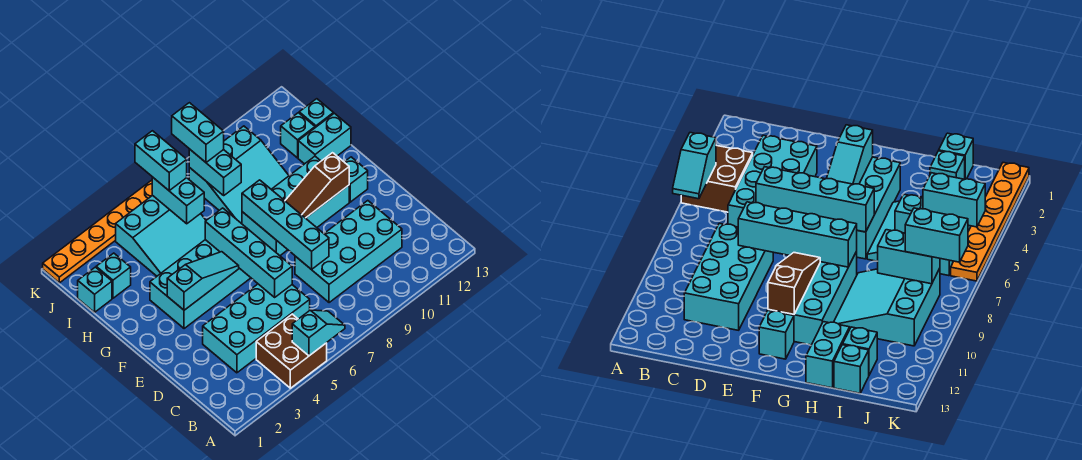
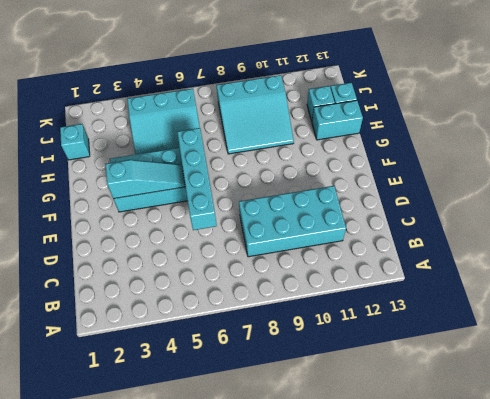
none -> brown brick A4:B5 level 1
none -> cyan brick C3:D6 level 1
none -> cyan brick F8:G11 level 1

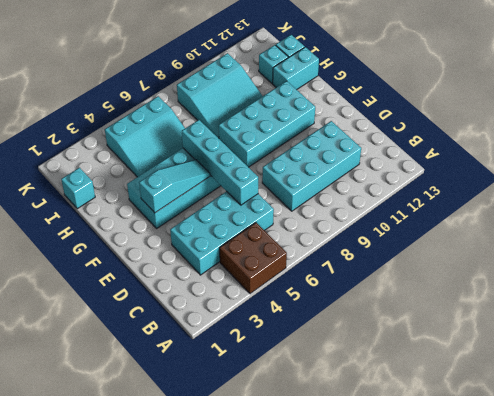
none -> cyan brick F12 level 1
none -> cyan brick I2 level 1
none -> orange plate K1:K6 level 1

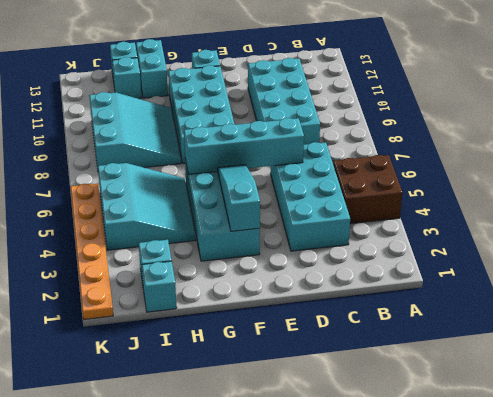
none -> cyan slope A5:A6 level 2 top 5
none -> cyan brick D8:G8 level 2
none -> brown slope F9:F11 level 2 top 11

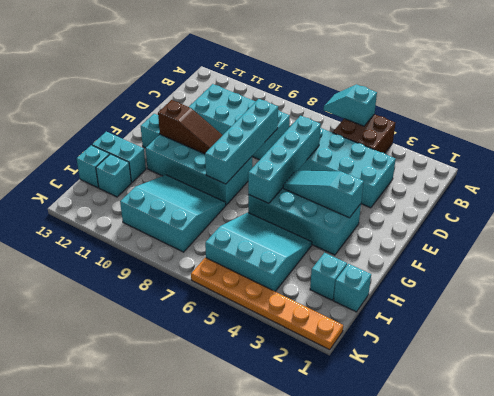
none -> cyan brick I6:J6 level 2
none -> cyan brick I8:J8 level 2
none -> cyan brick J6:K6 level 3

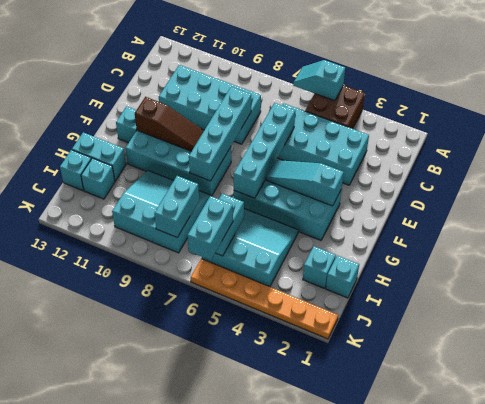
none -> cyan brick J8:K8 level 3

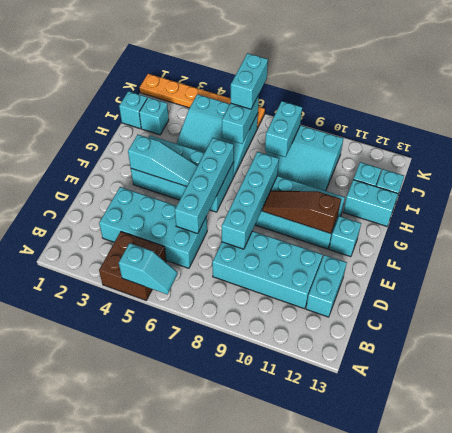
cyan brick C12:D12 level 1 -> cyan brick J8:K8 level 3

